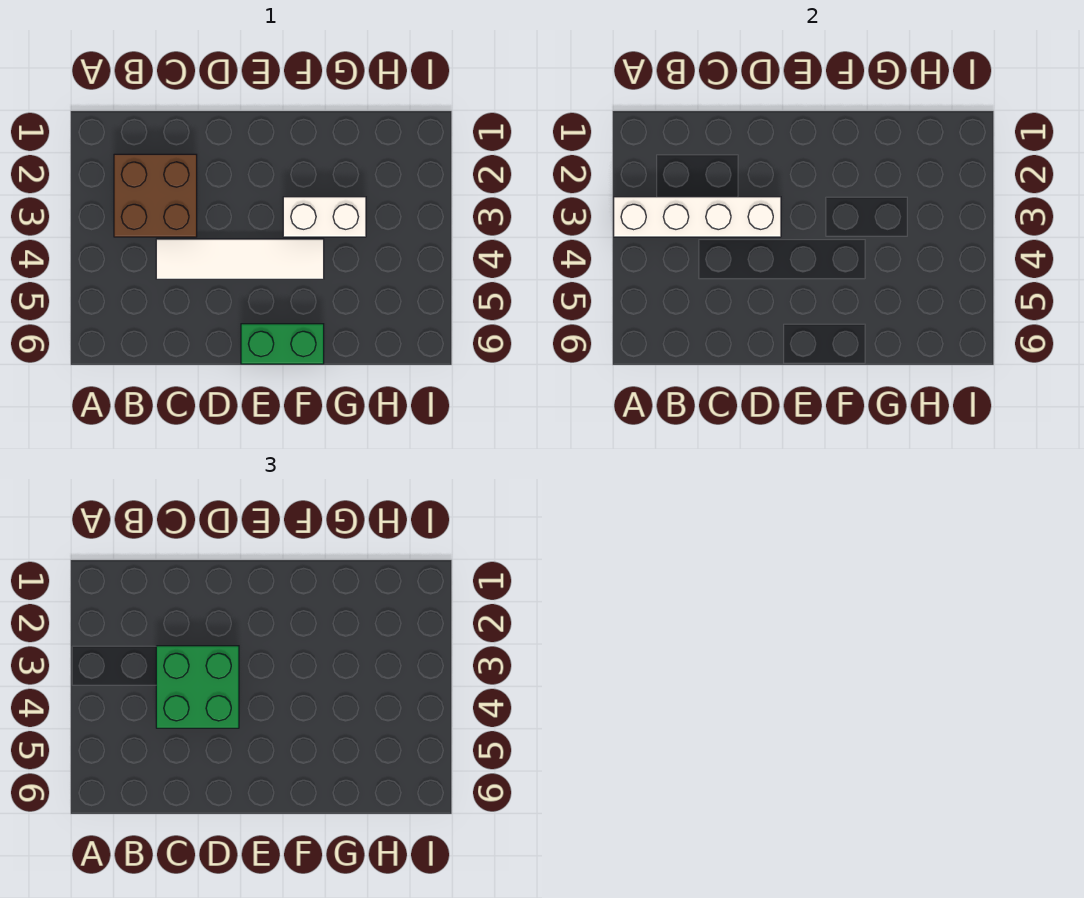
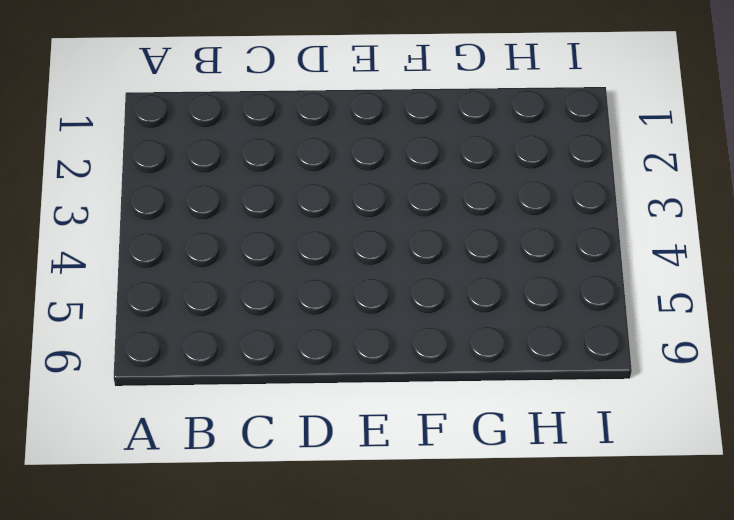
none -> brown brick B2:C3 level 1
none -> white tile C4:F4 level 1

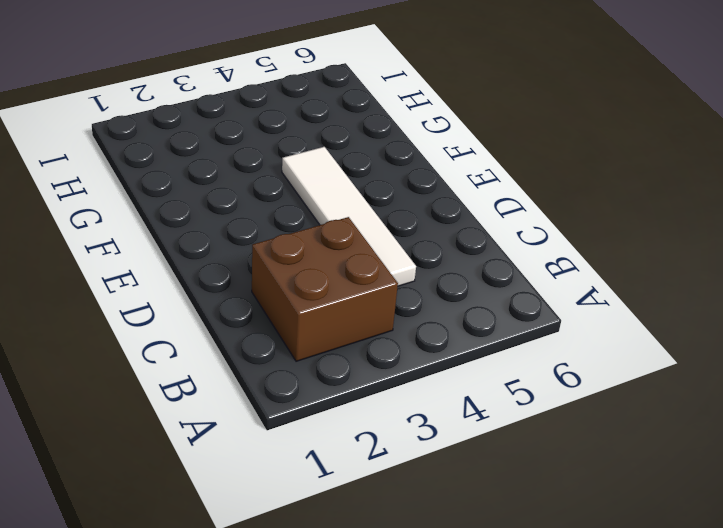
none -> green brick E6:F6 level 1
none -> white brick F3:G3 level 1

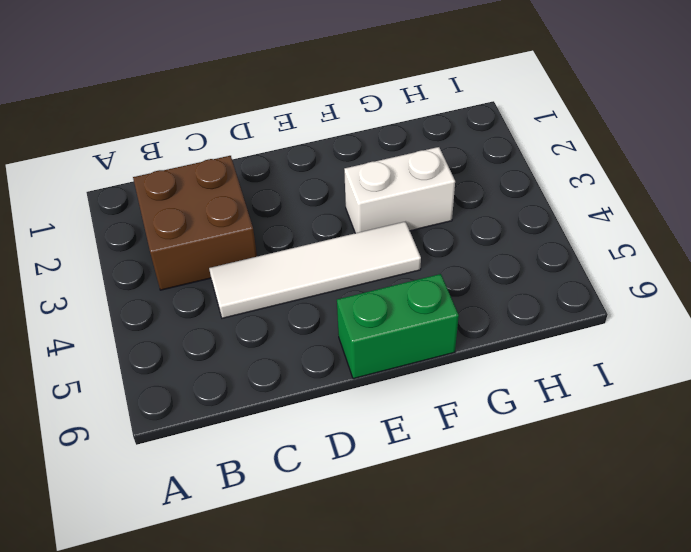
none -> white brick A3:D3 level 2
none -> green brick C3:D4 level 3

